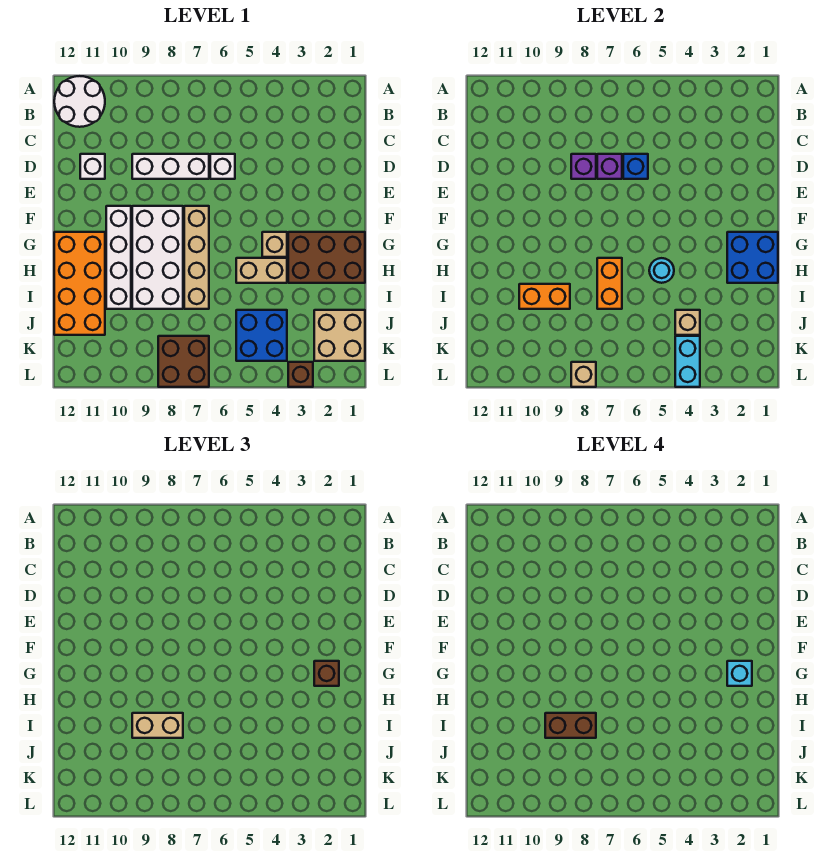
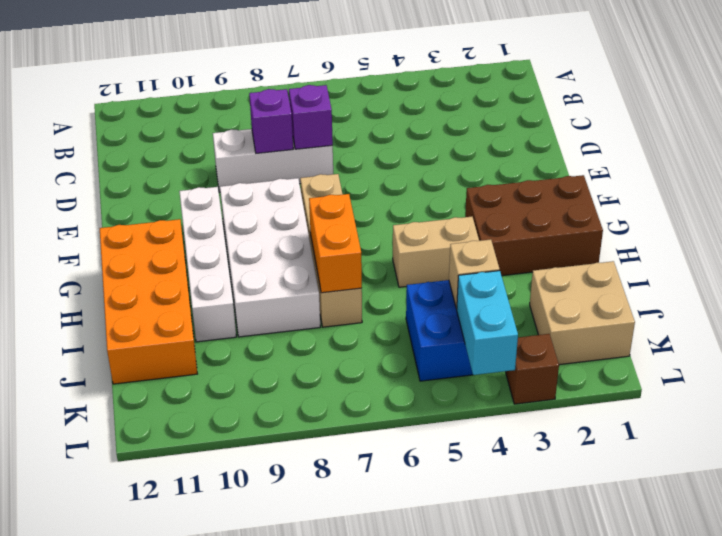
none -> white round brick A11:B12 level 1
none -> white brick D6 level 1
none -> white brick D11 level 1

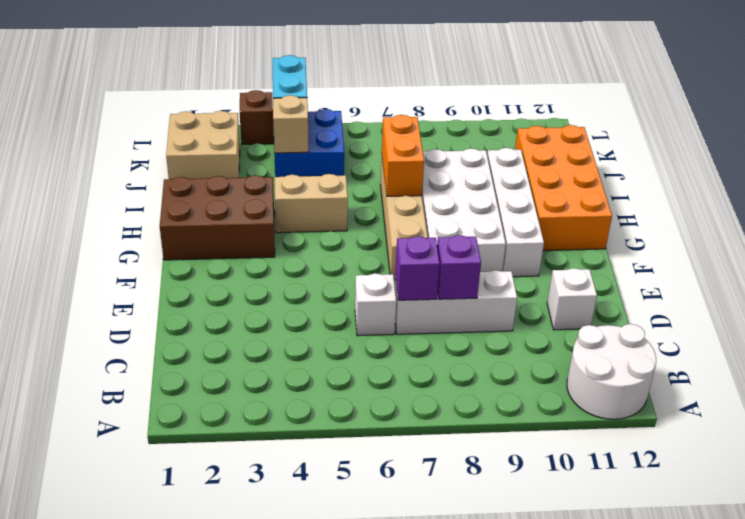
none -> tan brick G4 level 1
none -> brown brick K7:L8 level 1
none -> blue brick D6 level 2

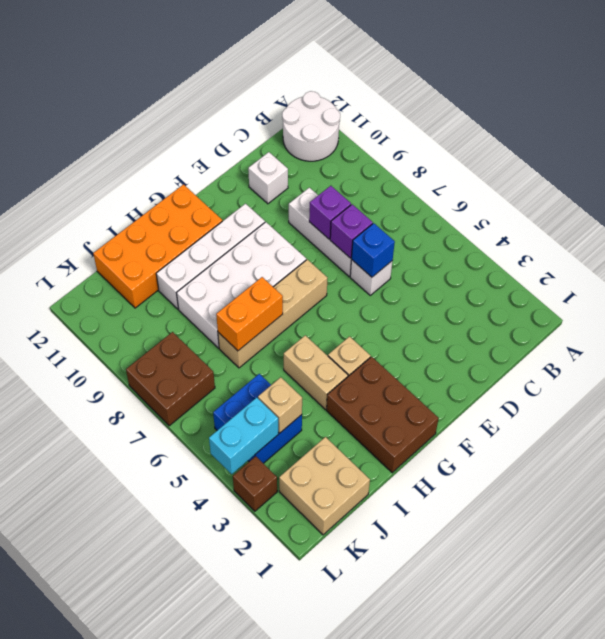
none -> blue brick G1:H2 level 2
none -> cyan round brick H5 level 2
none -> orange brick I9:I10 level 2

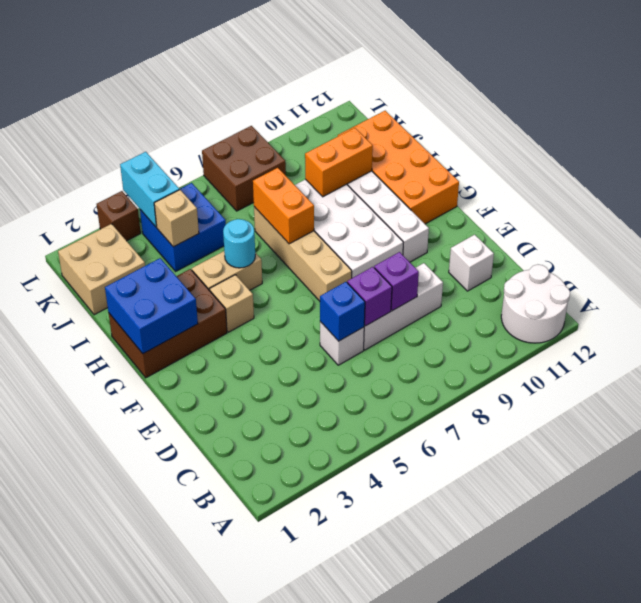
none -> tan brick L8 level 2
none -> brown brick G2 level 3
none -> tan brick I8:I9 level 3

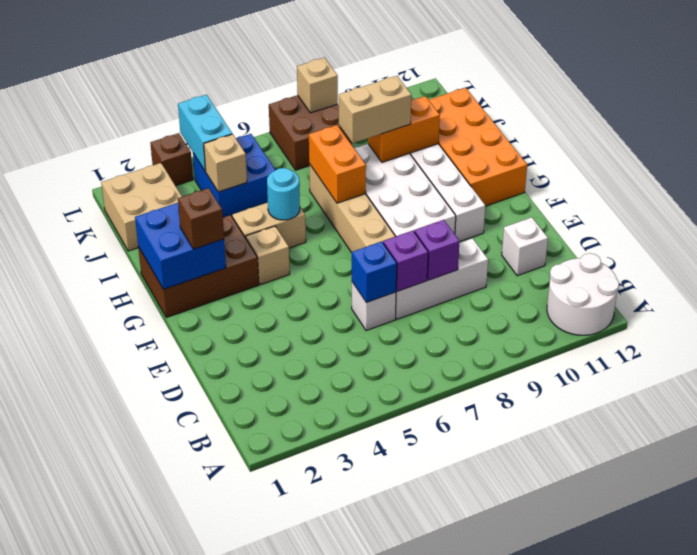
none -> cyan brick G2 level 4
none -> brown brick I8:I9 level 4

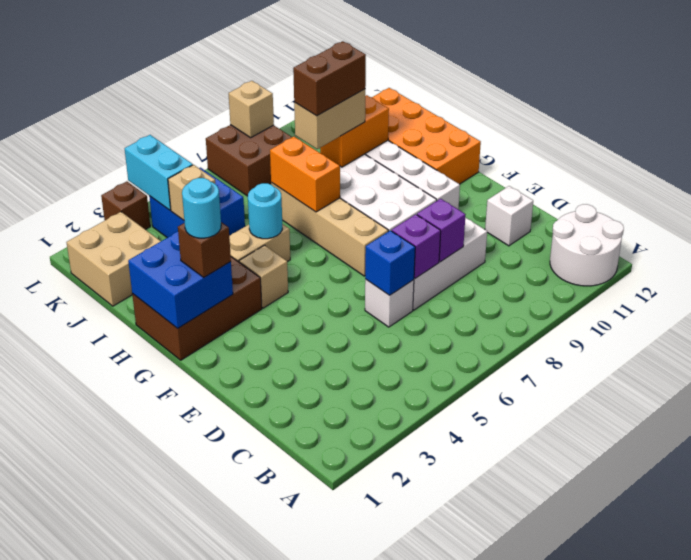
cyan round brick G2 level 4 -> cyan brick G2 level 4

